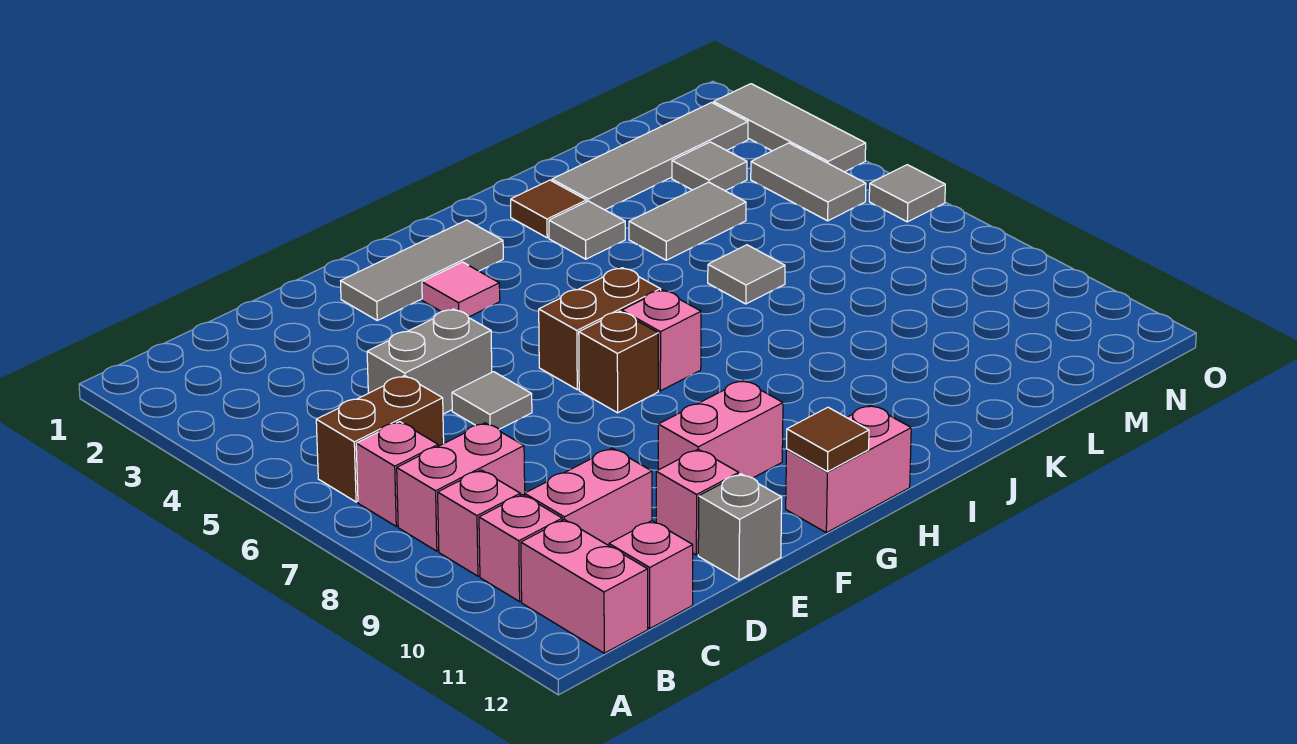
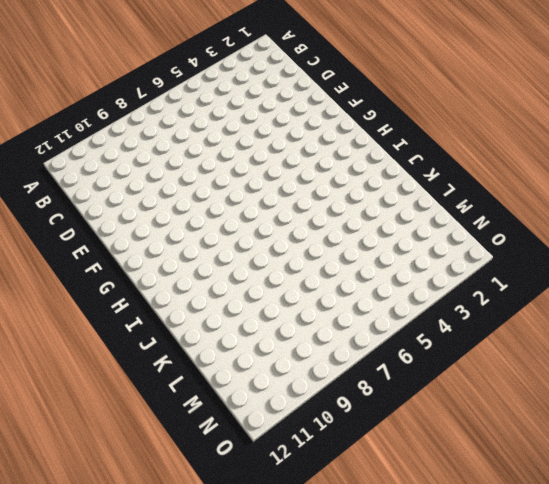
none -> brown brick B6:C6 level 1
none -> pink brick B7 level 1
none -> pink brick B8:C8 level 1

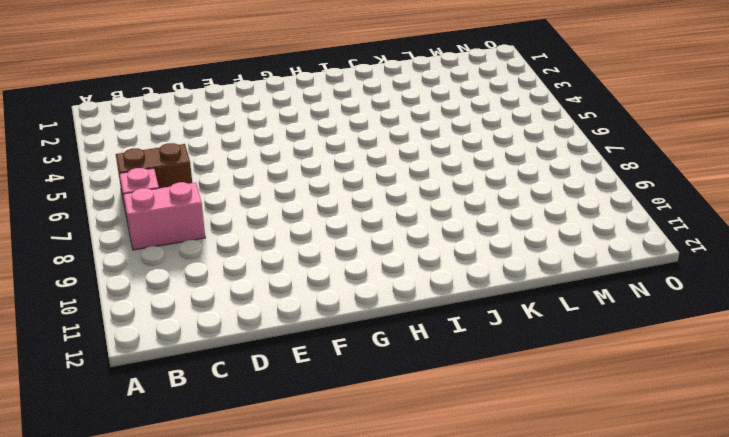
none -> pink brick B9 level 1
none -> pink brick B10 level 1
none -> pink brick B11:B12 level 1

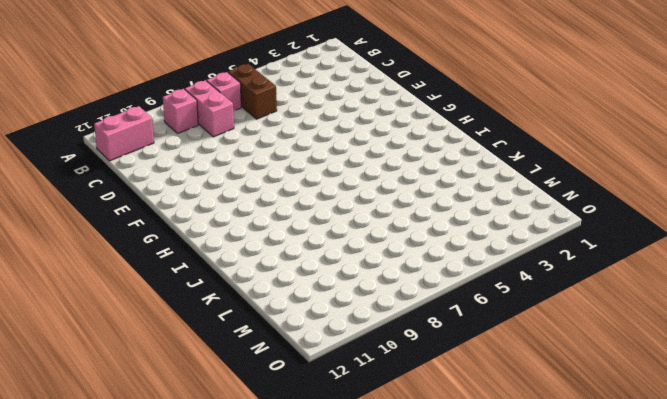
none -> pink brick B10 level 1
none -> pink brick C10:D10 level 1
none -> pink brick C12 level 1

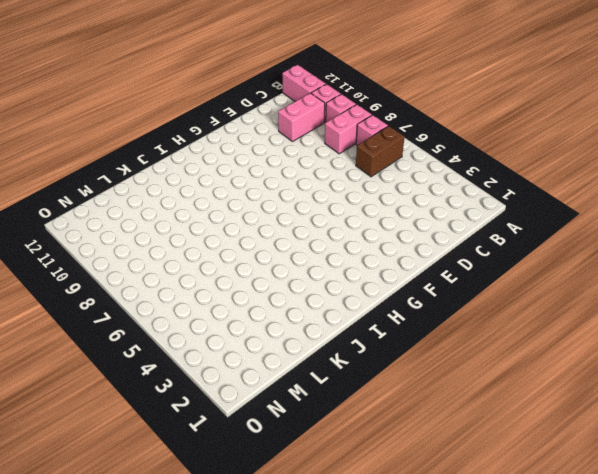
none -> pink brick C12 level 1
none -> grey brick D5:E5 level 1
none -> grey tile E6 level 1

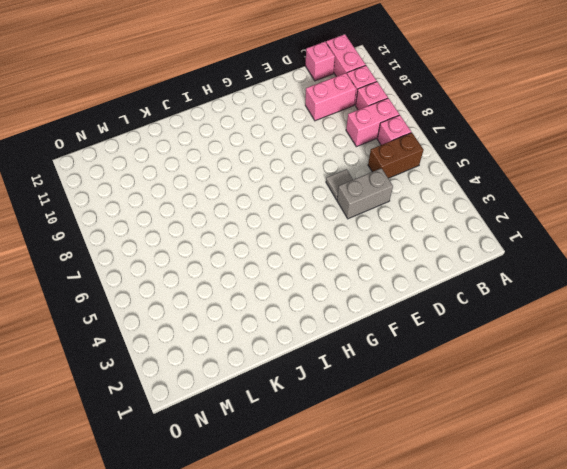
none -> pink brick E11 level 1
none -> grey brick E12 level 1
none -> grey tile F2:H2 level 1

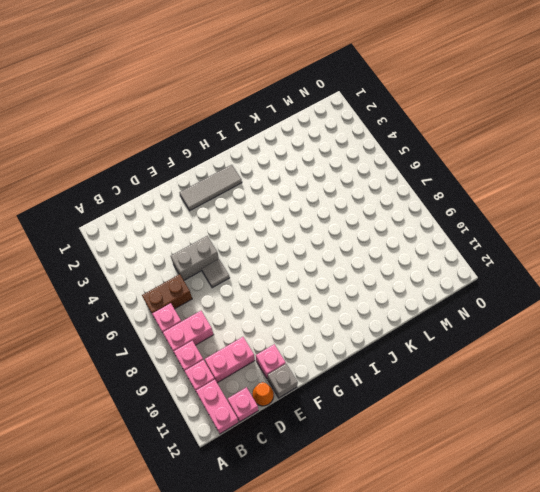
orange cone D12 level 1 -> none
none -> pink brick F10:G10 level 1
none -> pink tile G3 level 1
none -> brown brick G6:H6 level 1

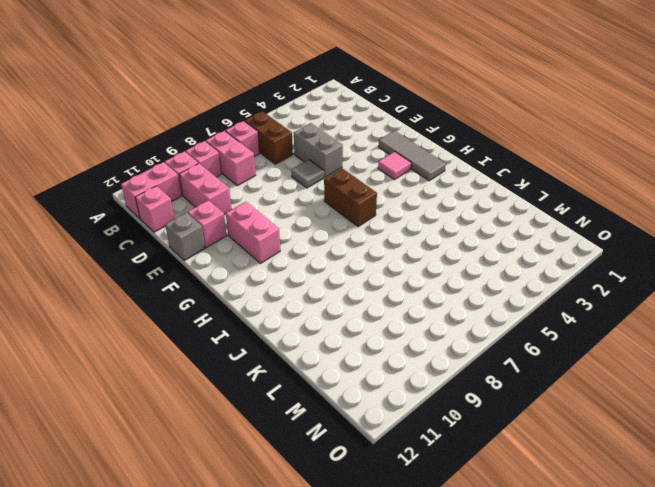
none -> brown brick G7 level 1
none -> pink brick G12:H12 level 1
none -> pink brick H7 level 1

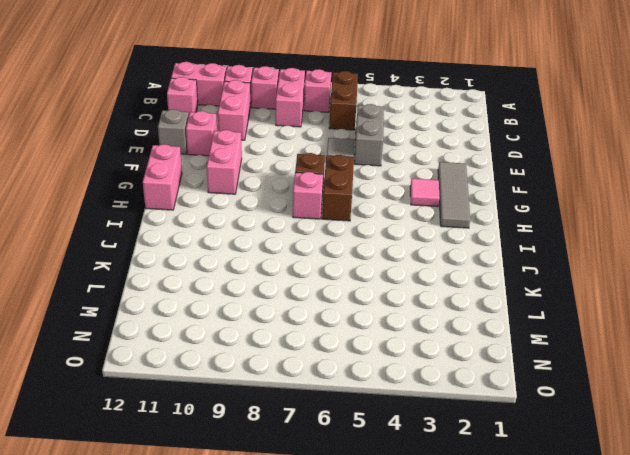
none -> brown tile J2 level 1
none -> grey tile J3 level 1
none -> grey tile K2:N2 level 1

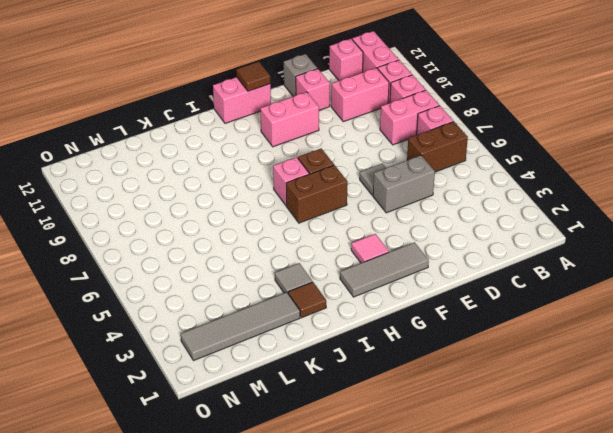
none -> grey tile K4:L4 level 1
none -> grey tile K6 level 1
none -> grey tile M3 level 1

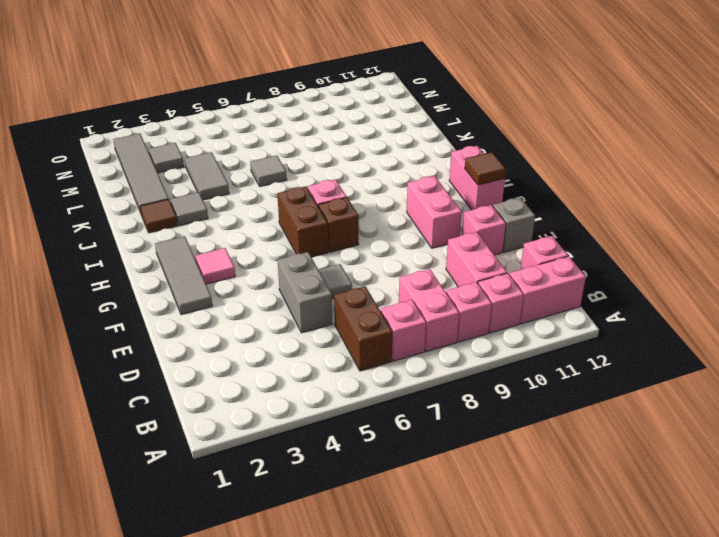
none -> grey tile N4:N5 level 1
none -> grey tile O2:O4 level 1
none -> grey tile O6 level 1

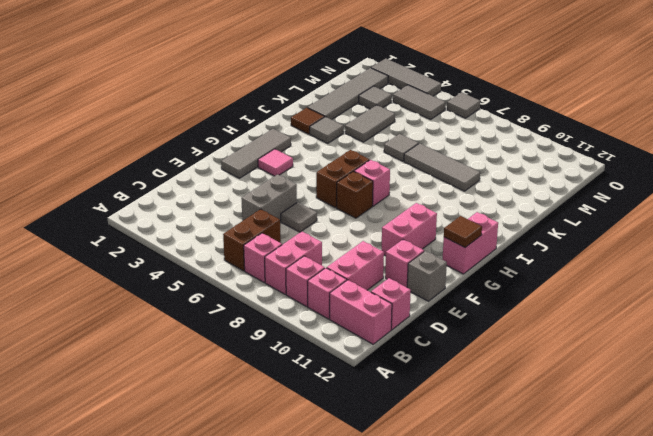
grey tile K7:K9 level 1 -> none

